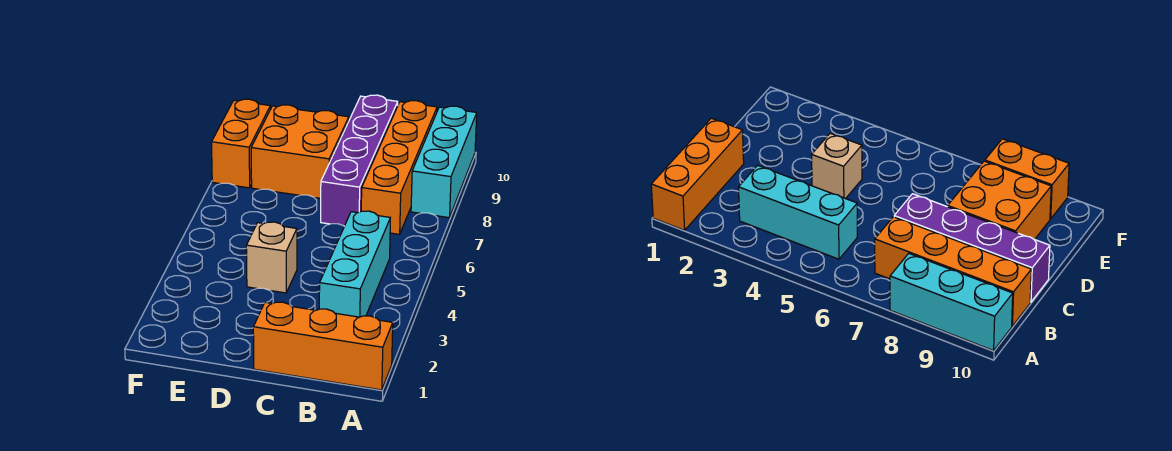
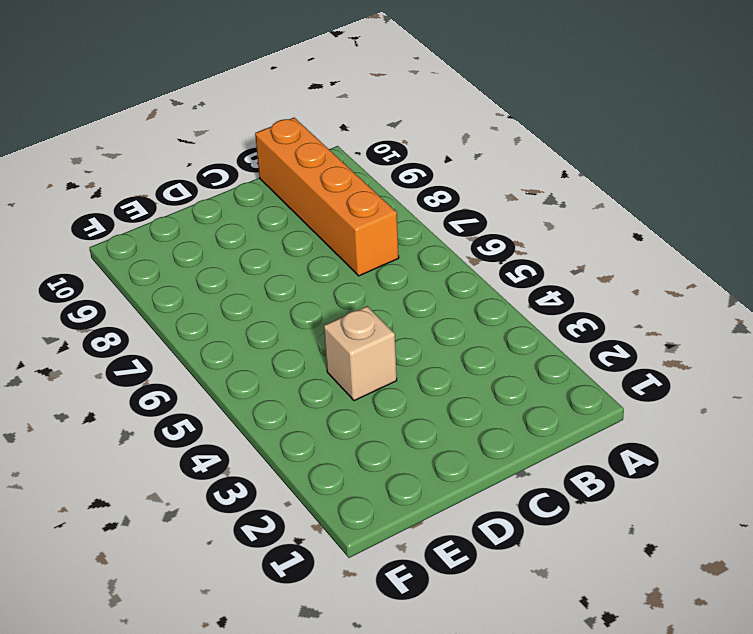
none -> orange brick A1:C1 level 1
none -> cyan brick A8:A10 level 1

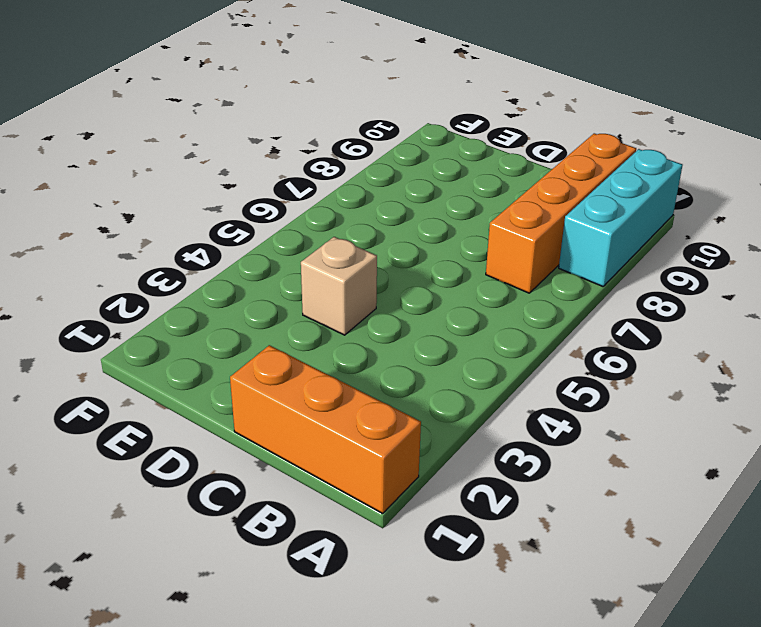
none -> cyan brick B3:B5 level 1
none -> purple brick C7:C10 level 1

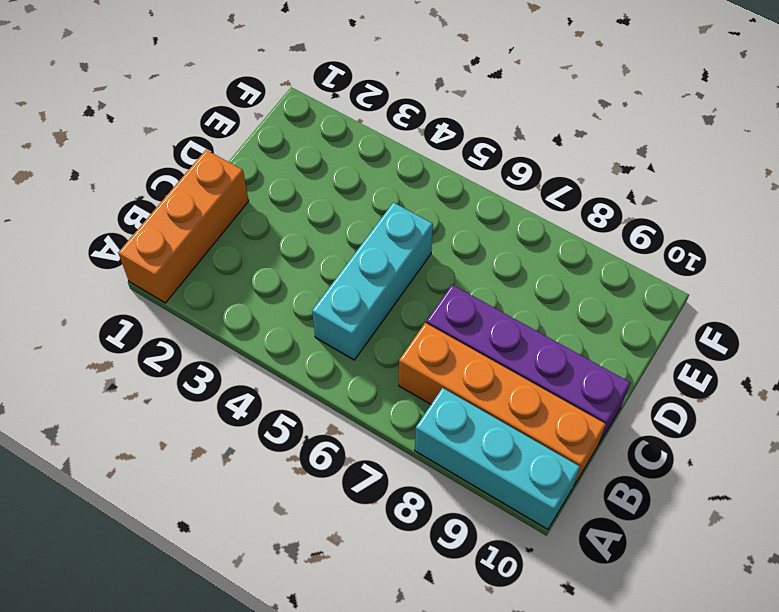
cyan brick B5:D5 level 1 -> cyan brick B3:B5 level 1
none -> tan brick D4 level 1
none -> orange brick D8:E9 level 1

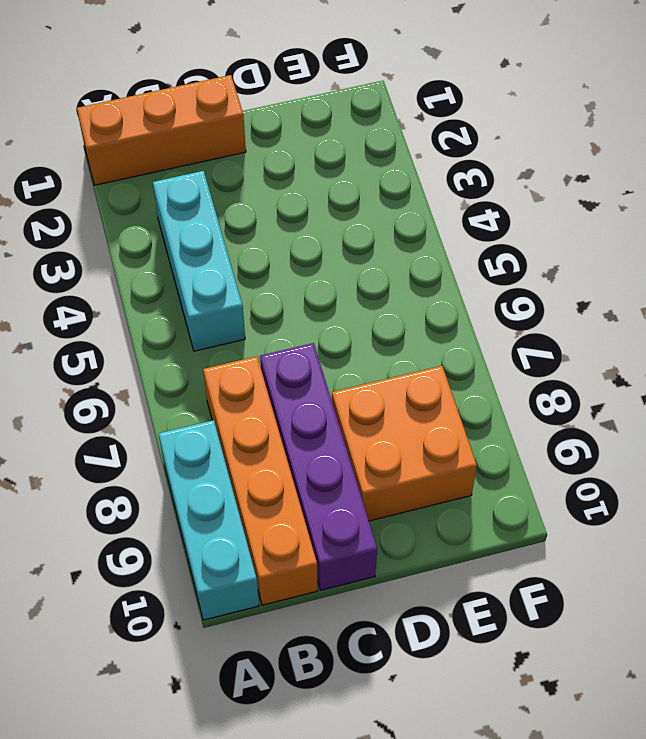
none -> tan brick D4 level 1
none -> orange brick F8:F9 level 1

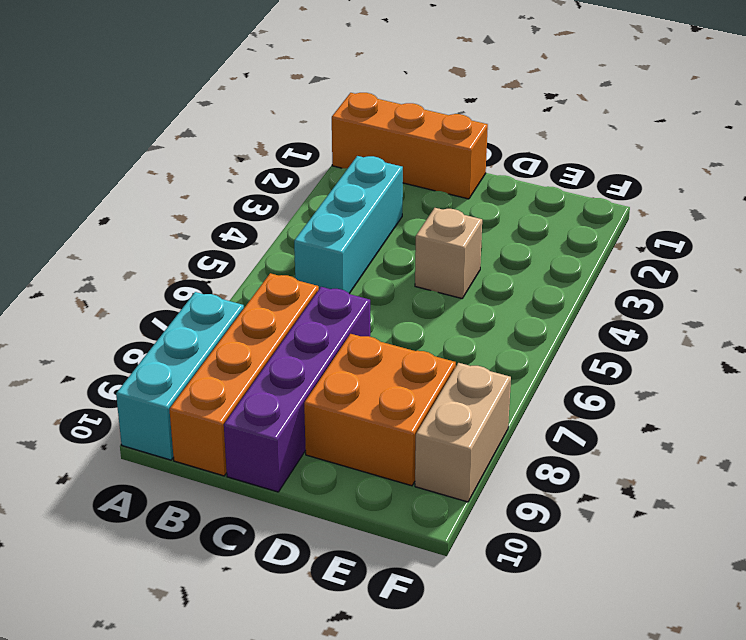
tan brick F8:F9 level 1 -> orange brick F8:F9 level 1

